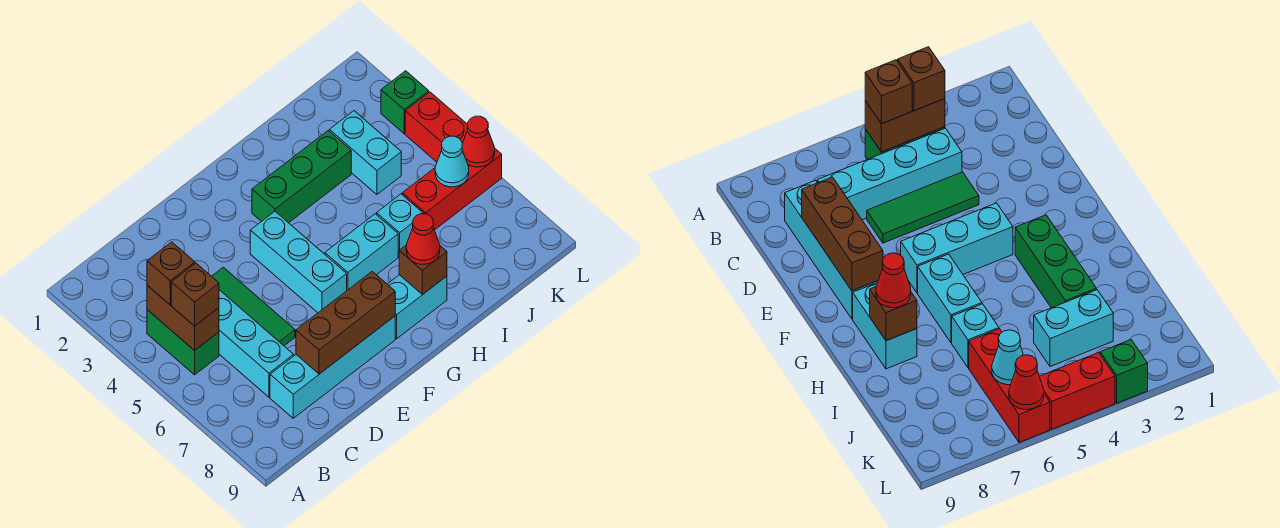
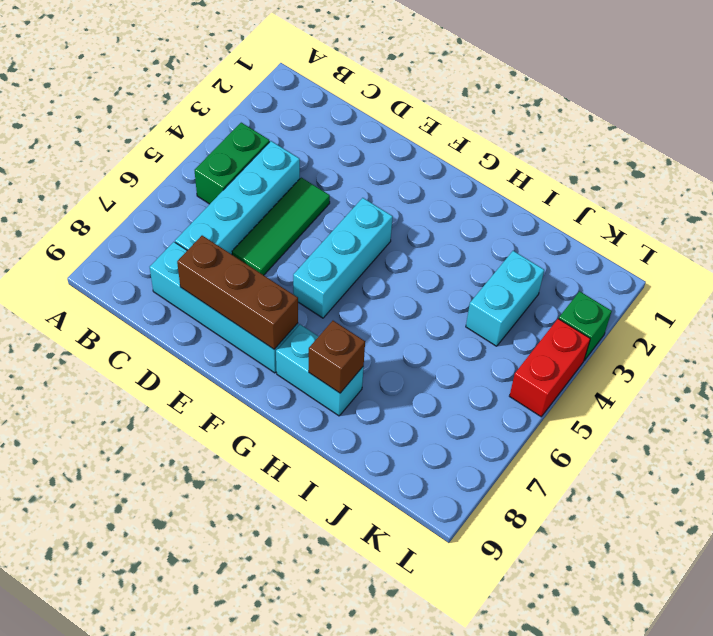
none -> green brick G3:I3 level 1
none -> cyan brick G6:H6 level 1
none -> cyan brick I6 level 1

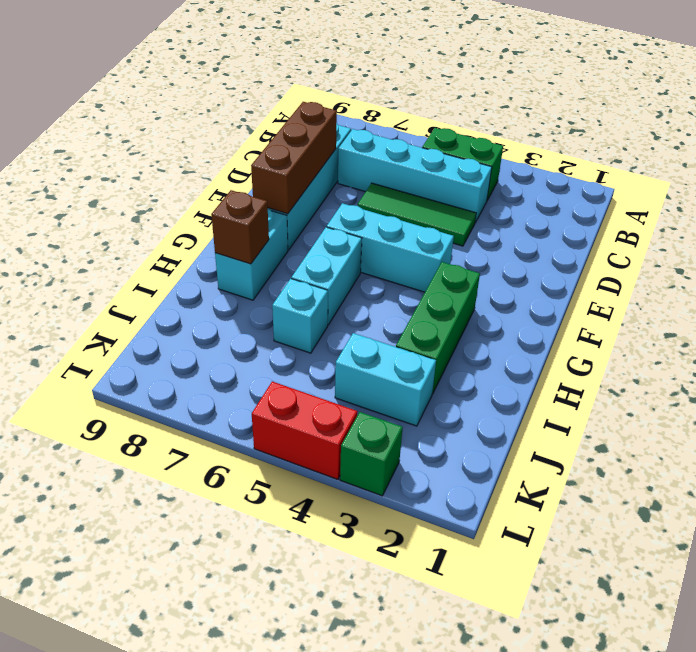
none -> red brick J6:L6 level 1
none -> brown brick B4:B5 level 2
none -> cyan cone K6 level 2

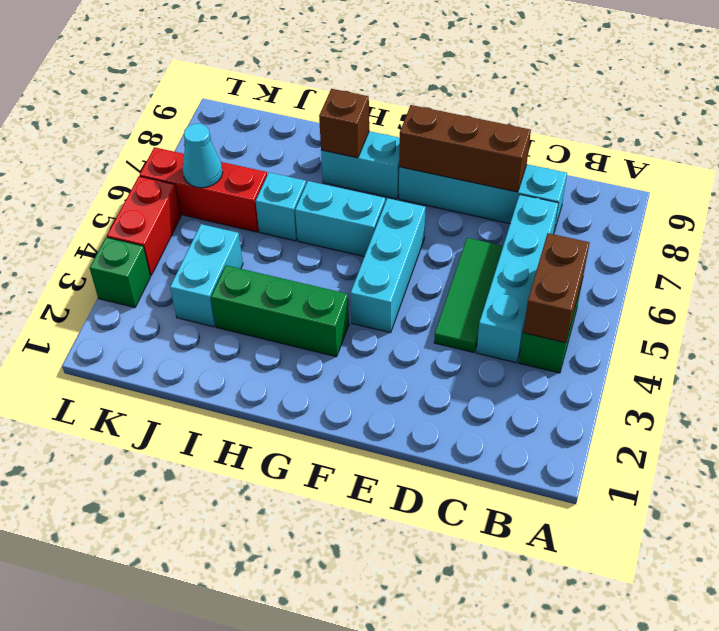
none -> red cone L6 level 2
none -> brown brick B4 level 3
none -> brown brick B5 level 3

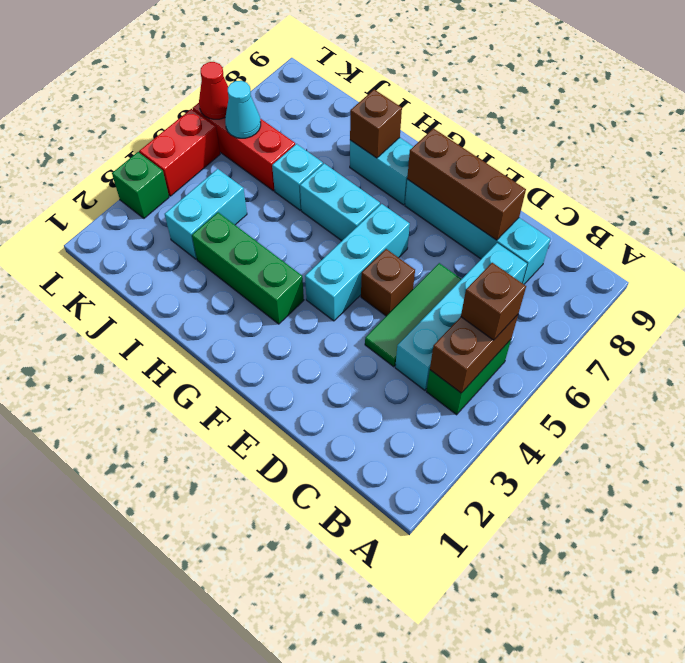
brown brick E5 level 1 -> brown brick B4 level 3
none -> red cone H8 level 3

